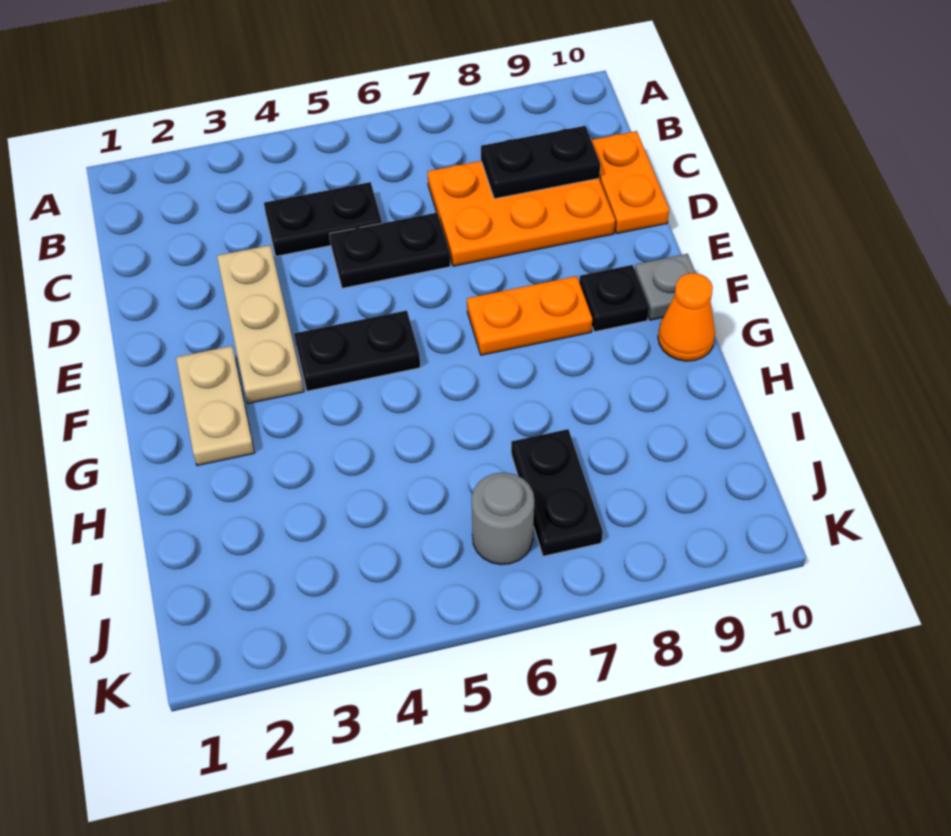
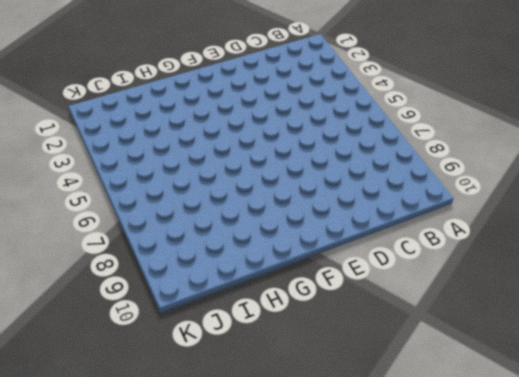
none -> black plate C4:C5 level 1
none -> orange plate C7:D9 level 1
none -> orange plate C10:D10 level 1

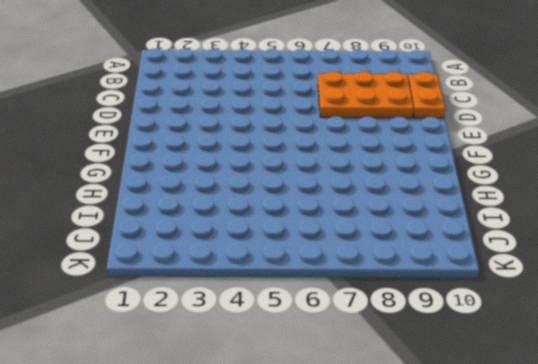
none -> black plate C4:C5 level 1
none -> tan plate D3:F3 level 1
none -> black plate D5:D6 level 1

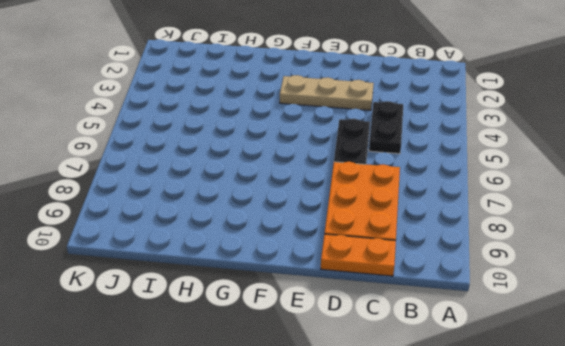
none -> tan plate F2:G2 level 1
none -> black plate F4:F5 level 1
none -> orange plate F7:F8 level 1

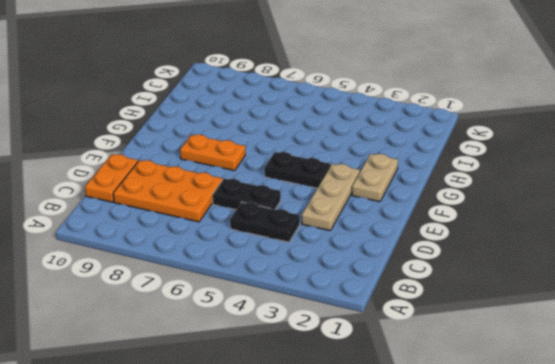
none -> black plate F9 level 1
none -> grey plate F10 level 1
none -> orange cone G10 level 1

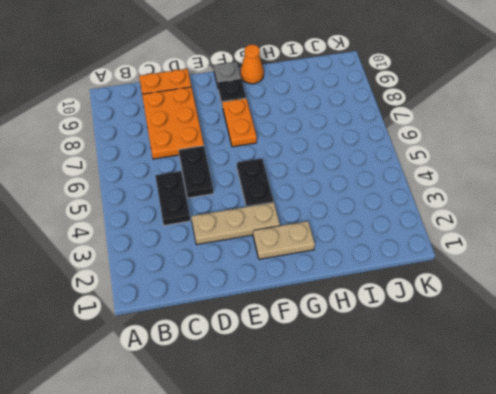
none -> black plate I7:J7 level 1
none -> grey round brick J6 level 1
none -> black plate C8:C9 level 2

